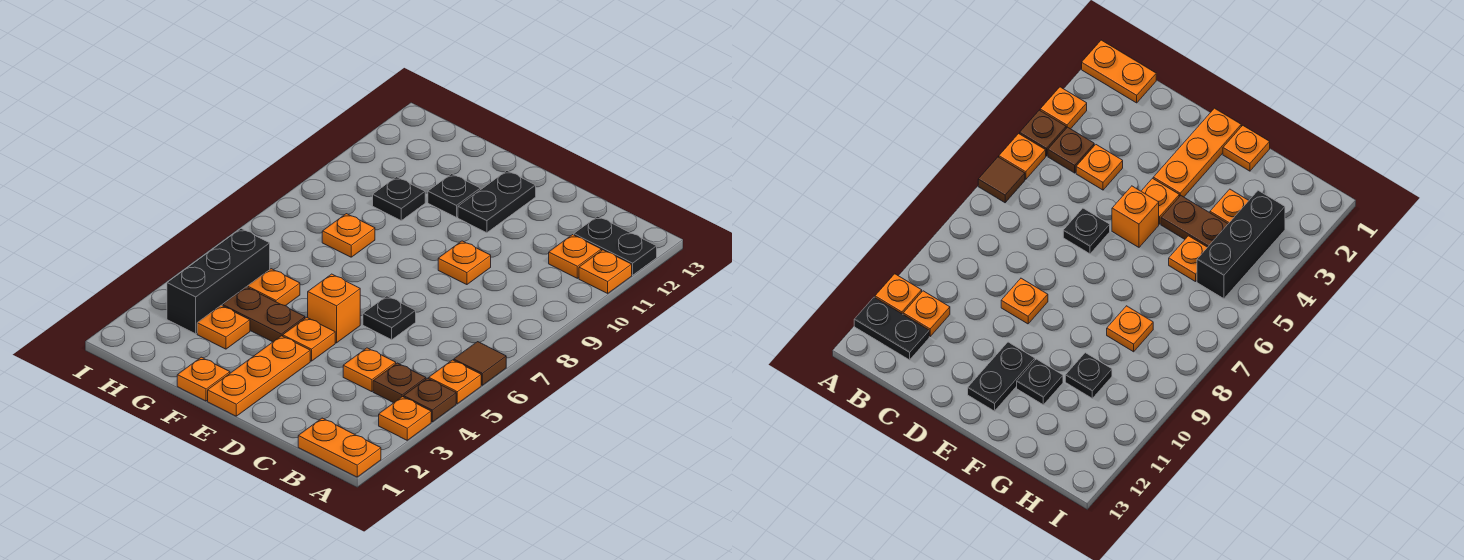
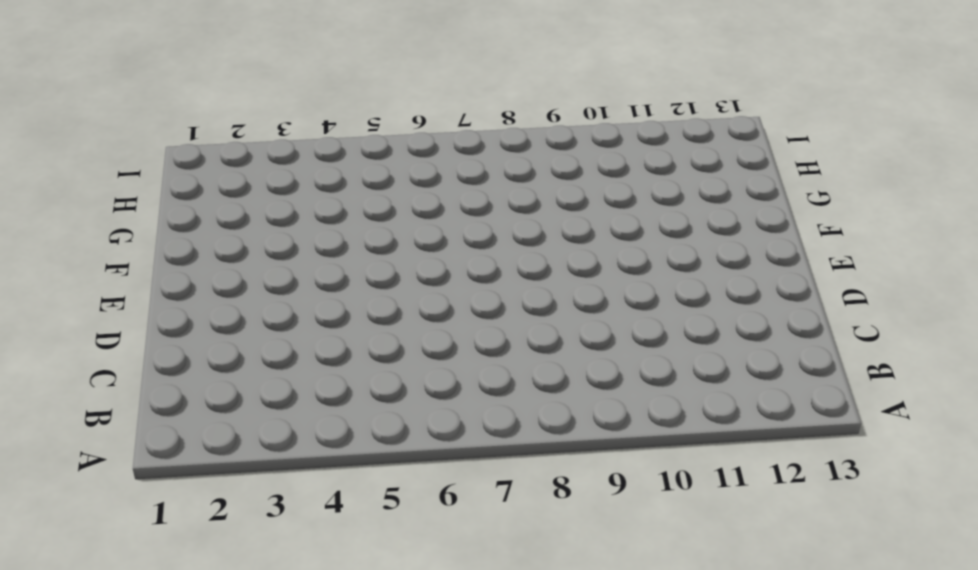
none -> orange plate A1:B1 level 1
none -> orange plate A3 level 1
none -> brown plate A4 level 1

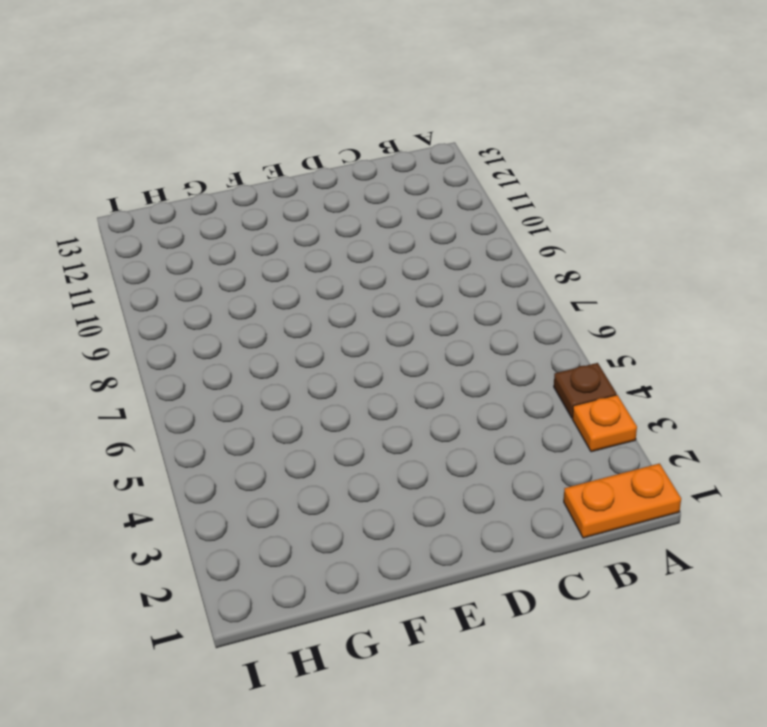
none -> orange plate A5 level 1
none -> brown tile A6 level 1
none -> orange plate A11 level 1

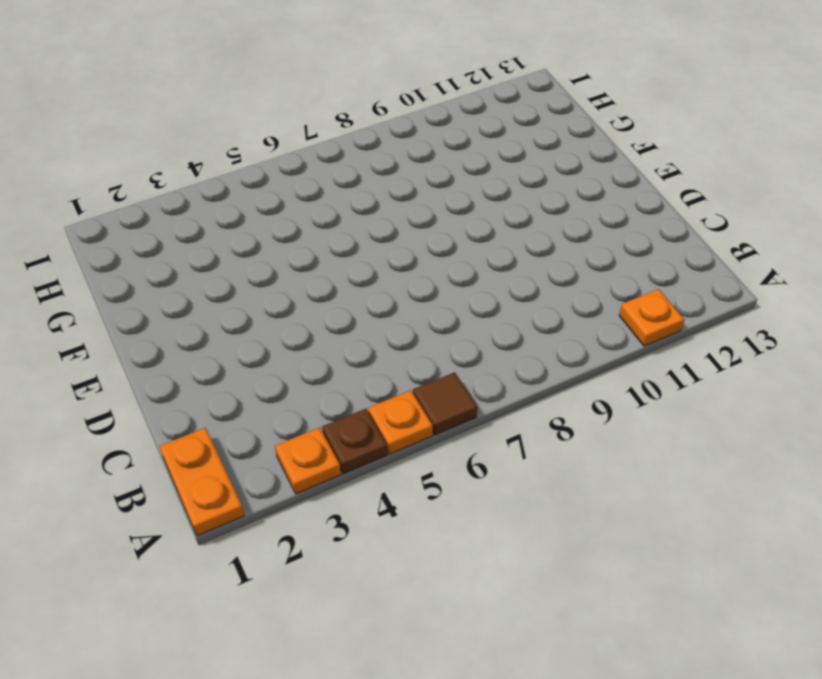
none -> black plate A12:B12 level 1
none -> brown plate B4 level 1
none -> orange plate B11 level 1

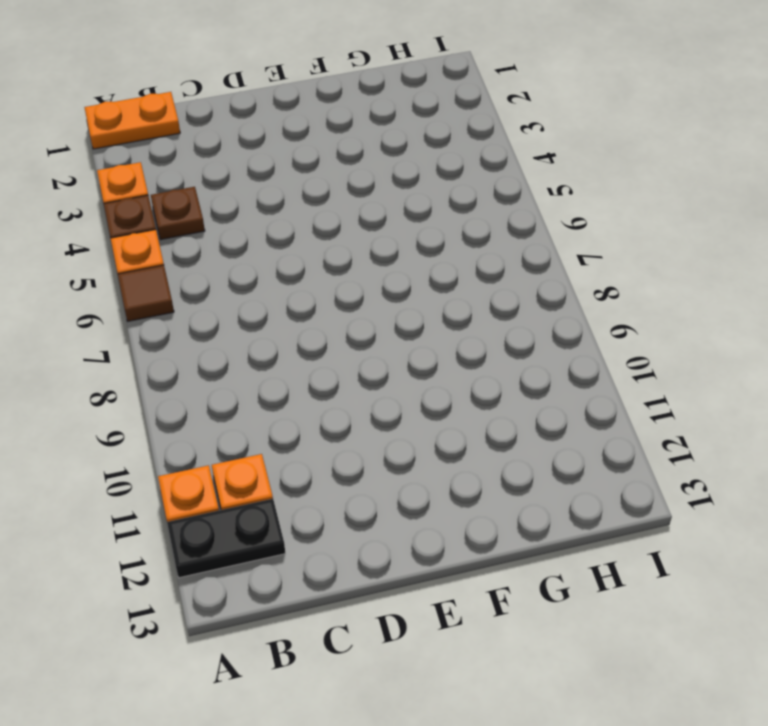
none -> orange plate C4 level 1
none -> black plate D6 level 1
none -> orange plate D9 level 1

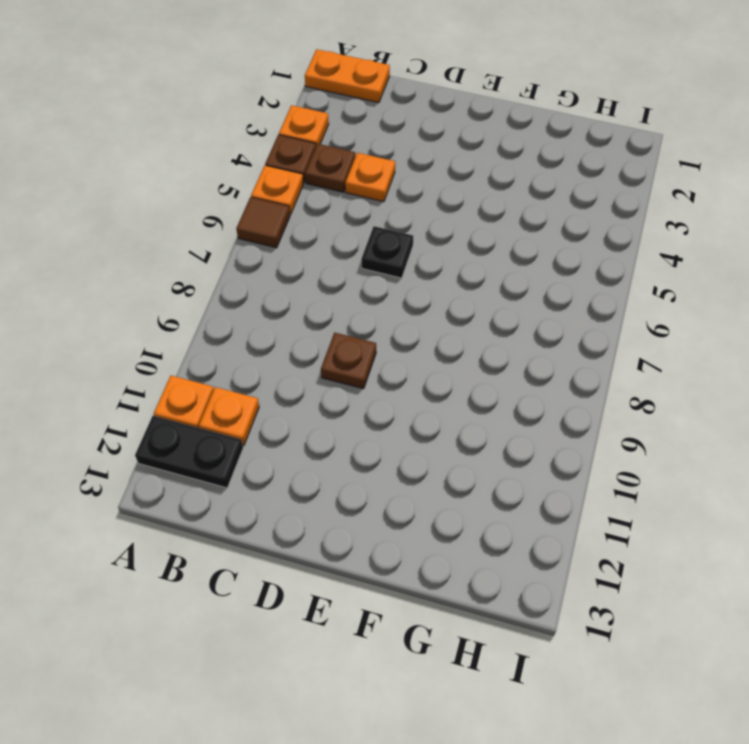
brown plate D9 level 1 -> orange plate D9 level 1
none -> orange plate E1:E3 level 1
none -> orange plate E4 level 1
none -> orange brick E5 level 1

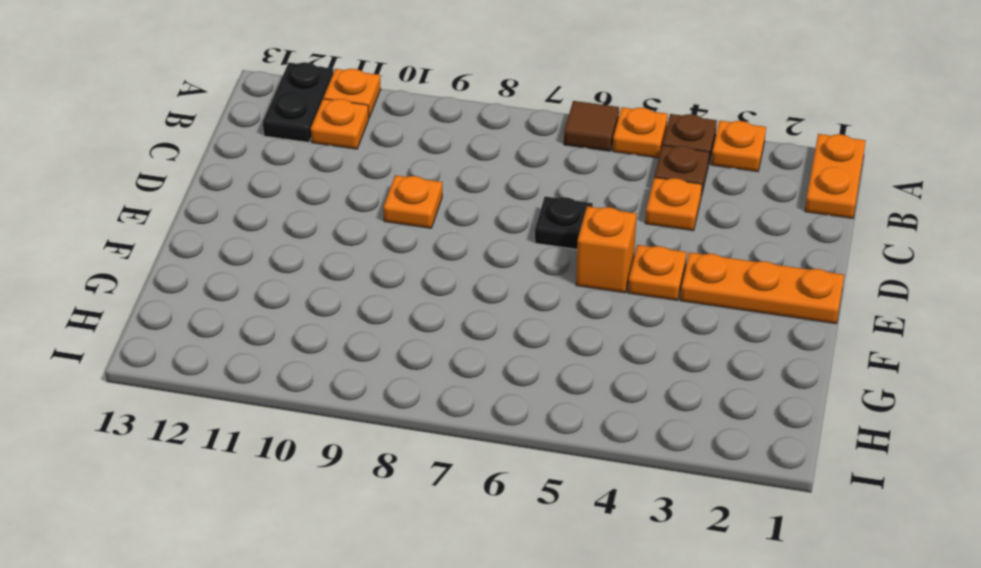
none -> black plate E11:E12 level 1
none -> orange plate F1 level 1
none -> brown plate F4:G4 level 1

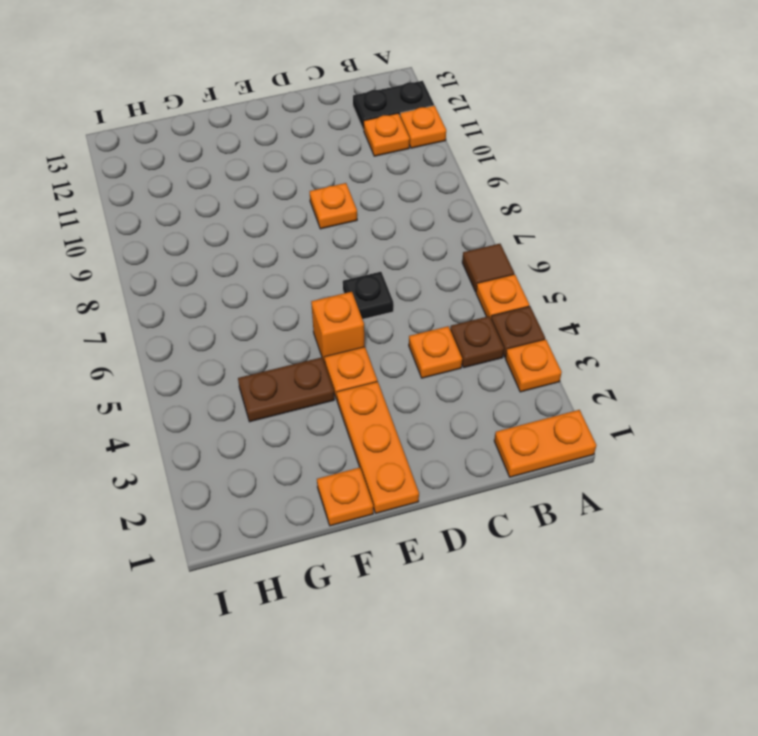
none -> black plate E11:E12 level 1
none -> black plate F11 level 1
none -> orange plate G3 level 1

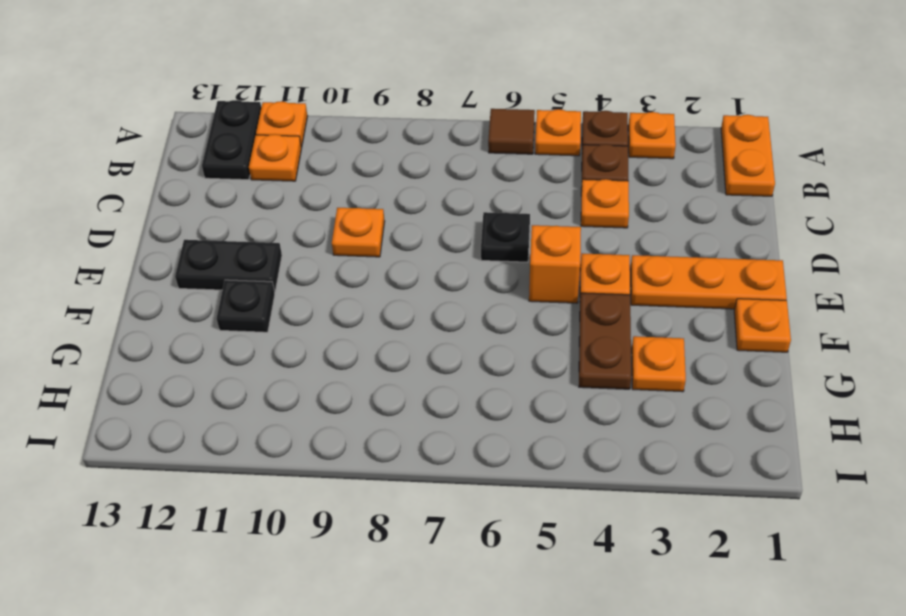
none -> orange plate G5 level 1
none -> orange plate G8 level 1
none -> black plate G10 level 1

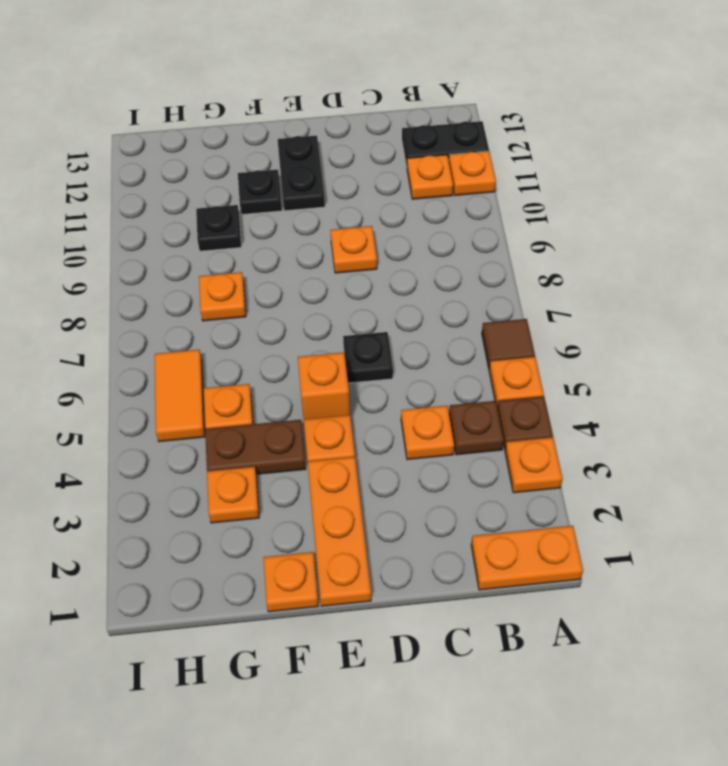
orange tile H5:H6 level 1 -> black brick H3:H5 level 1

